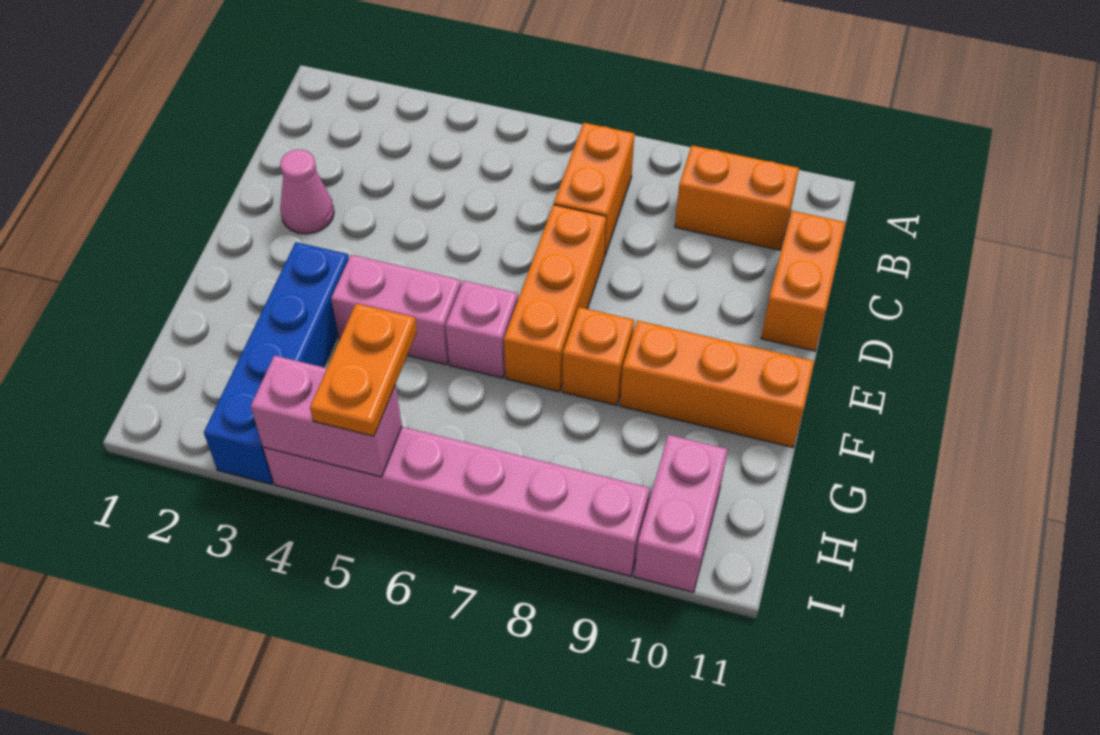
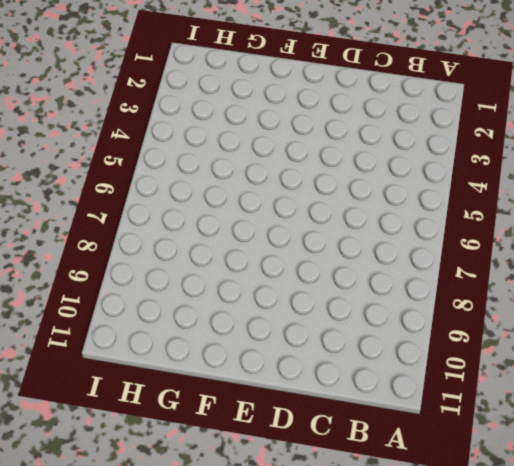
none -> orange brick B7:C7 level 1
none -> orange brick B9:B10 level 1
none -> orange brick C11:D11 level 1

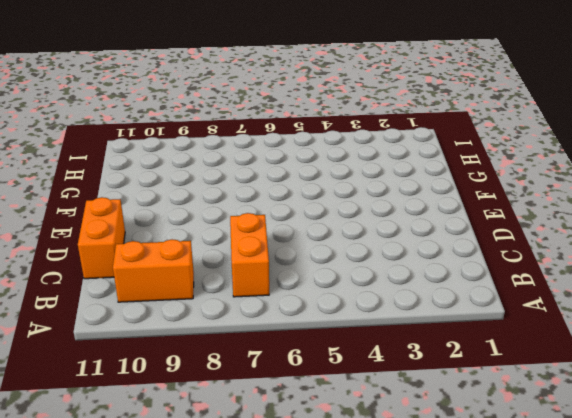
none -> pink cone D2 level 1
none -> orange brick D7:F7 level 1
none -> blue brick F3:I3 level 1

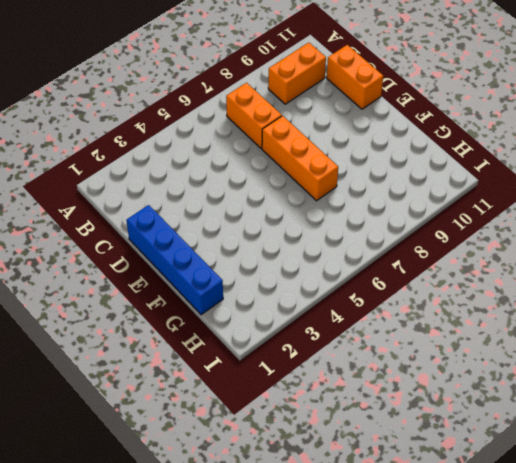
blue brick D1:G1 level 1 -> blue brick F3:I3 level 1
none -> pink cone D2 level 1
none -> pink brick F4:F5 level 1
none -> pink brick F6 level 1

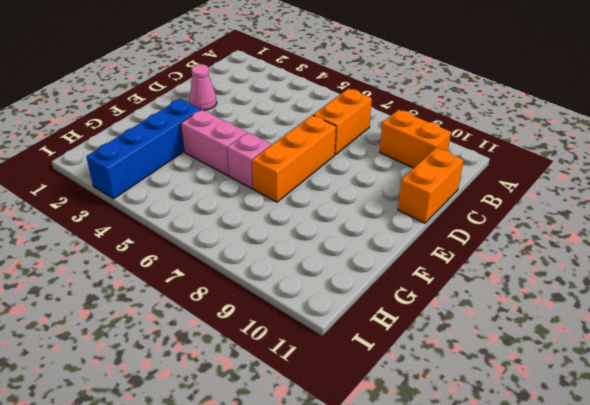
none -> orange brick F8 level 1
none -> orange brick F9:F11 level 1
none -> pink brick H10:I10 level 1

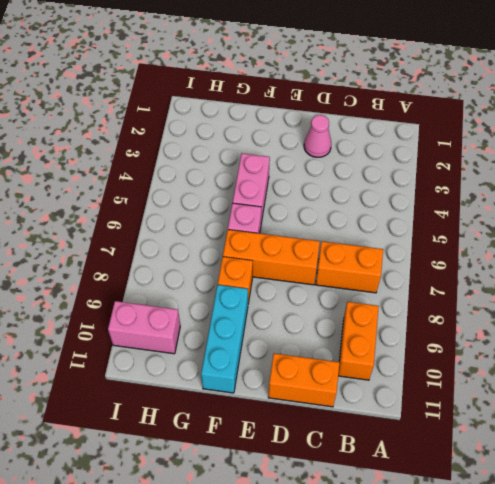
cyan brick F9:F11 level 1 -> orange brick F9:F11 level 1
none -> blue brick F3:I3 level 1
none -> pink brick I4:I9 level 1
none -> pink brick I4:I5 level 2

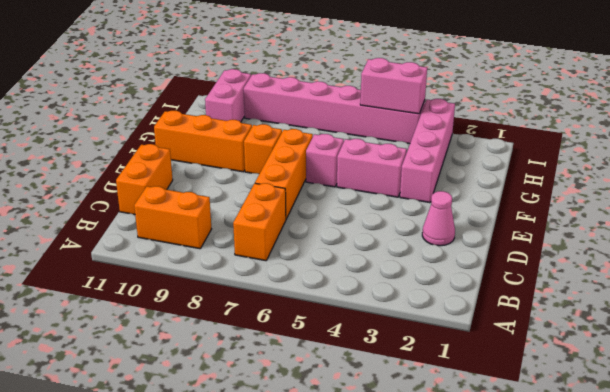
pink brick F3:I3 level 1 -> blue brick F3:I3 level 1
none -> orange plate H5:I5 level 3

